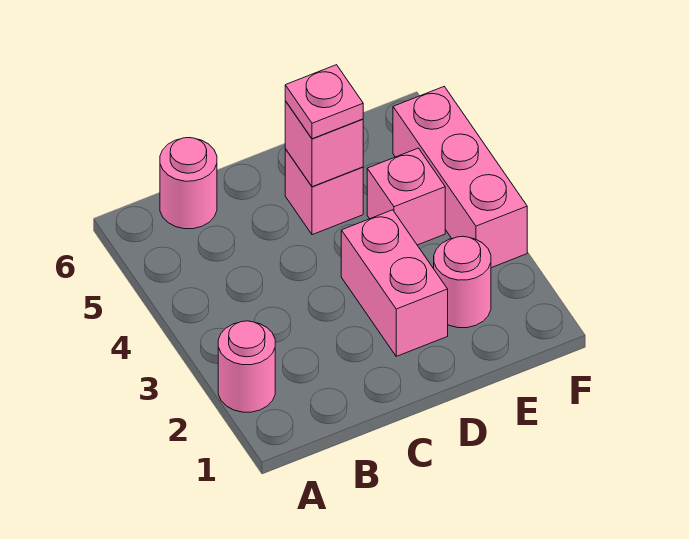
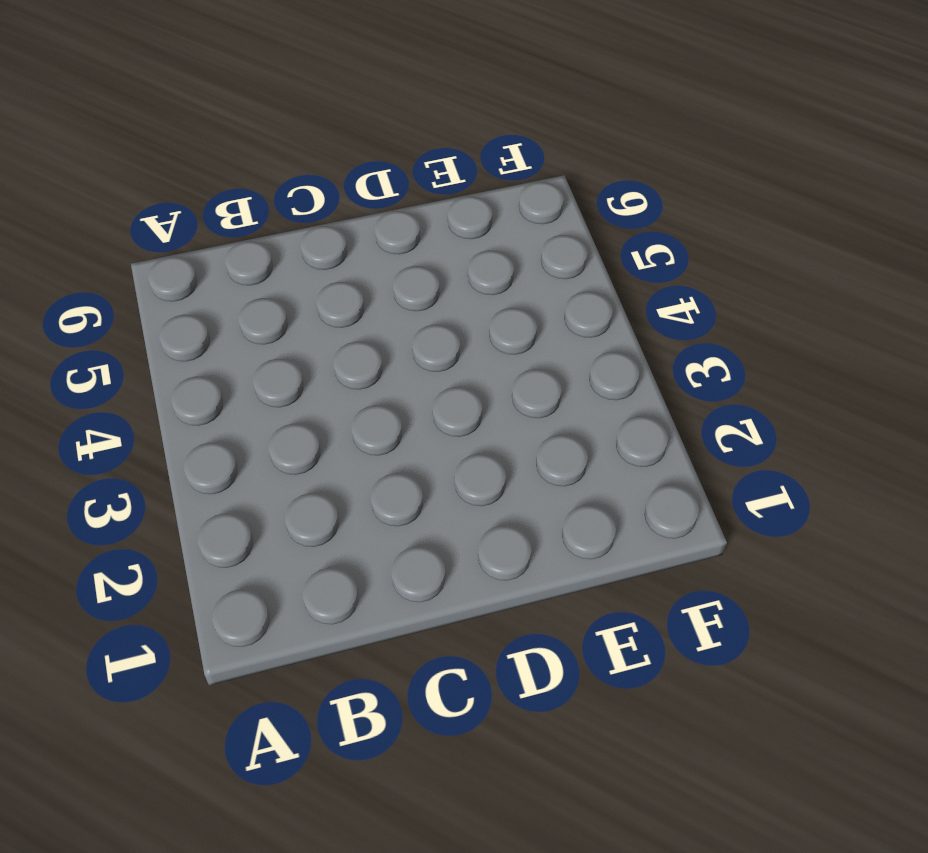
none -> pink round brick A2 level 1
none -> pink round brick B6 level 1

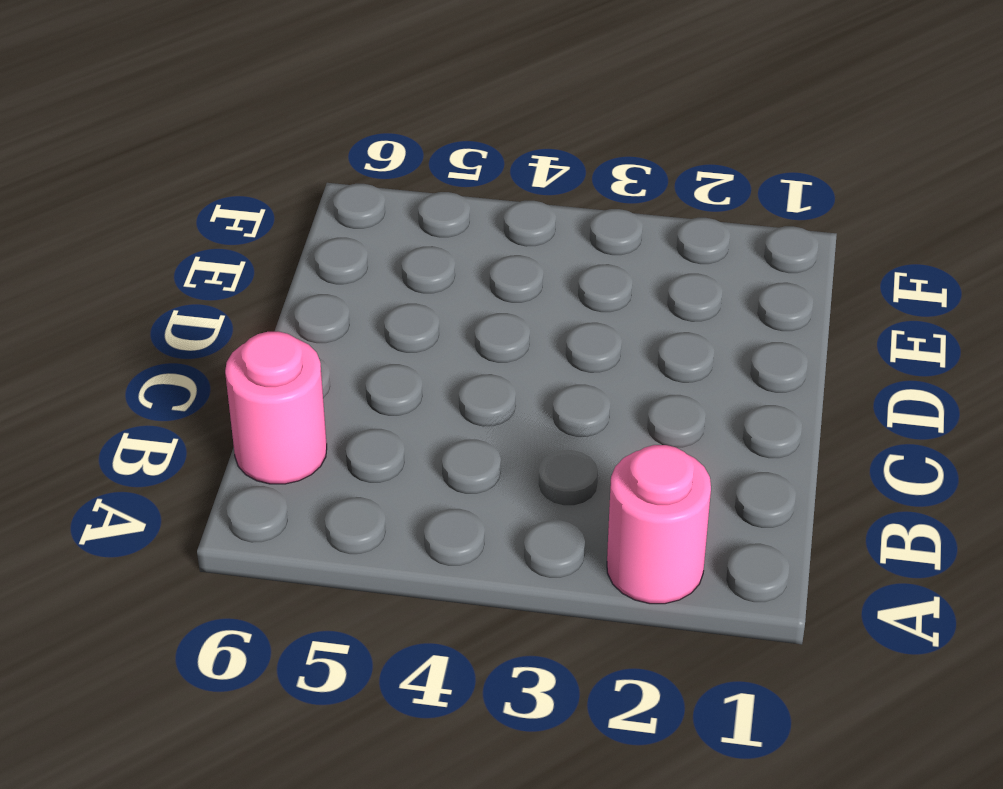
none -> pink brick D2:D3 level 1
none -> pink brick D5 level 1

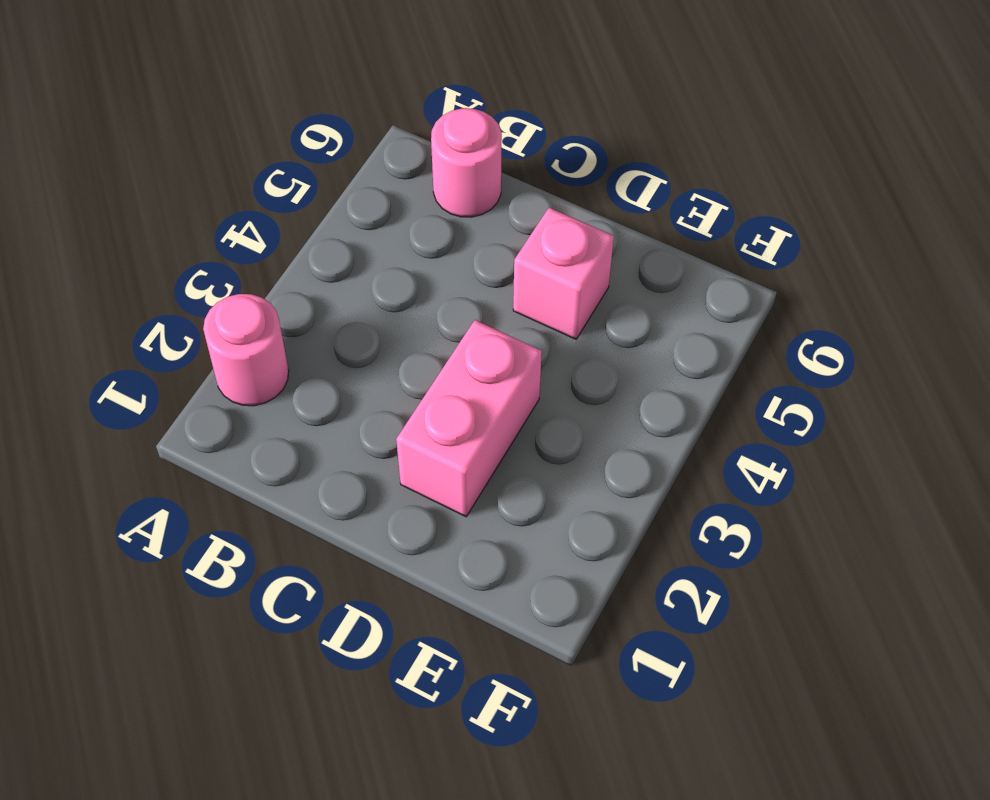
none -> pink round brick E2 level 1
none -> pink brick E4 level 1

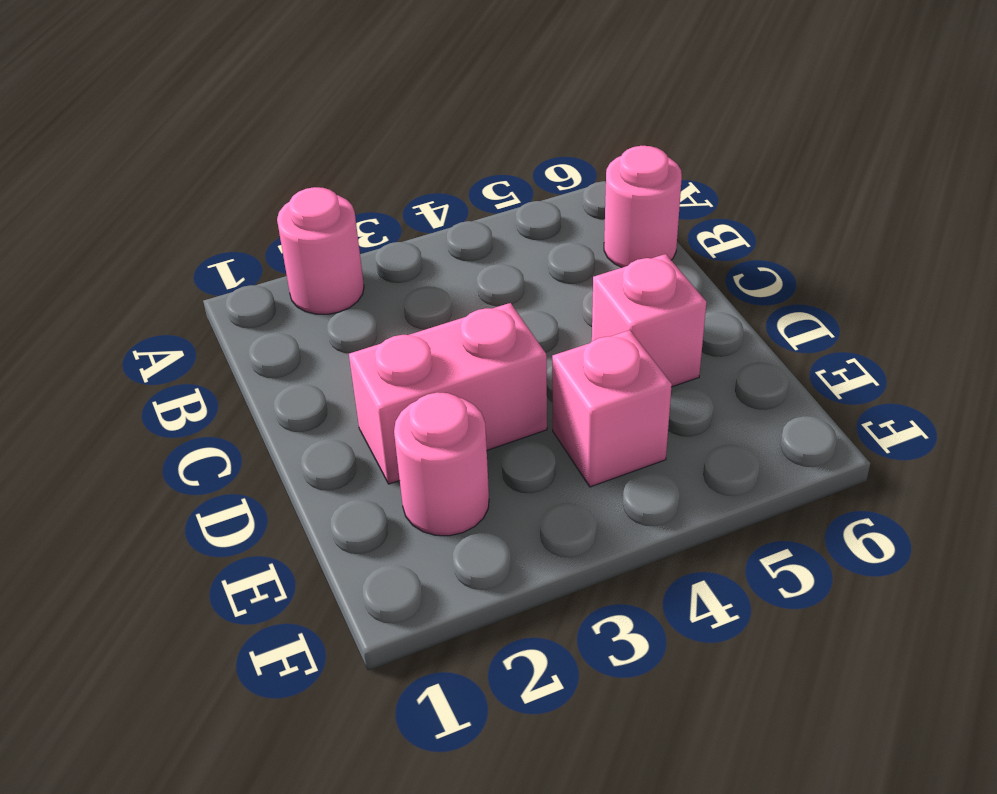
none -> pink brick F3:F5 level 1
none -> pink brick D5 level 2

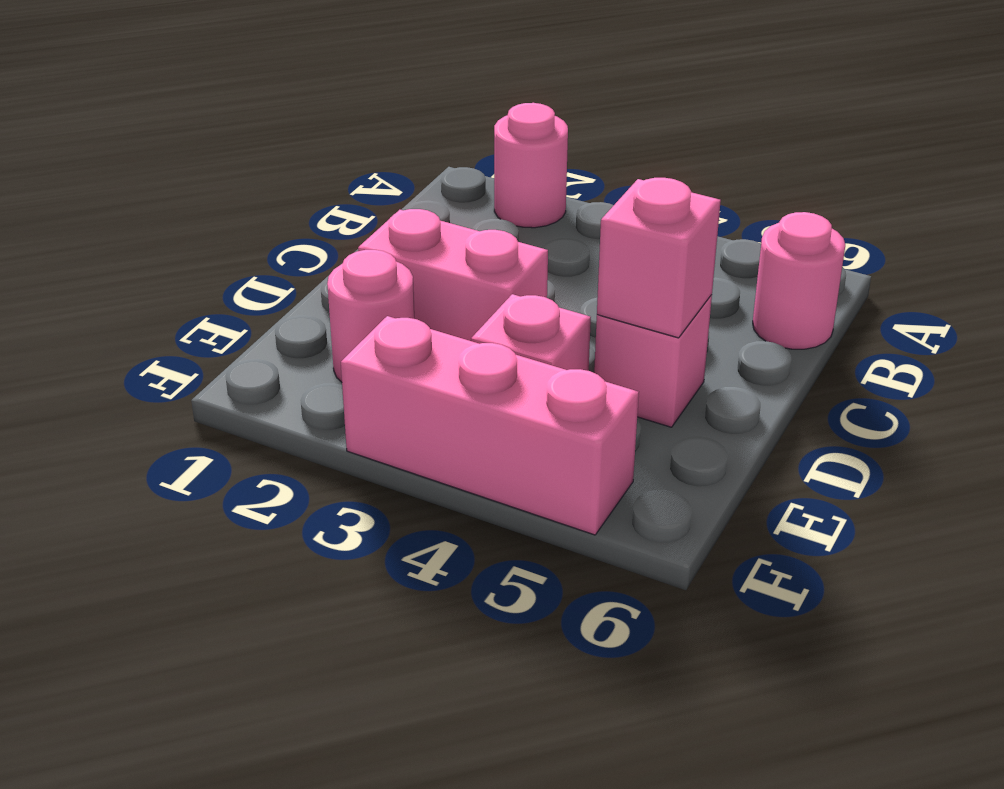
none -> pink plate D5 level 3

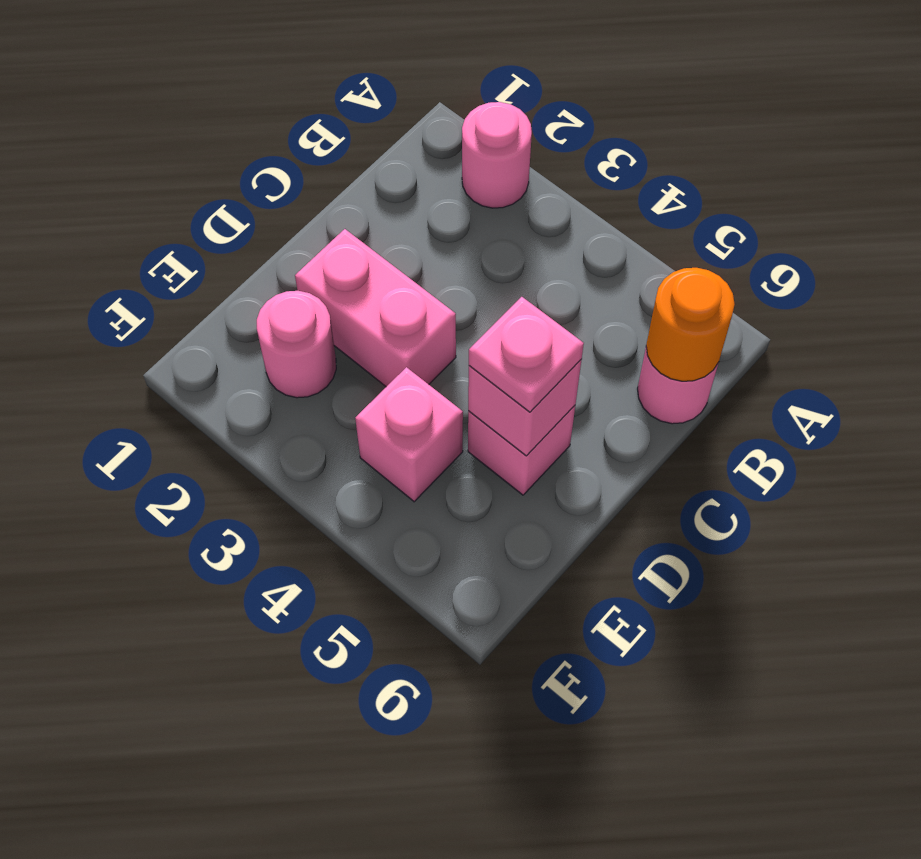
orange round brick B6 level 2 -> none
none -> pink brick F3:F5 level 1

